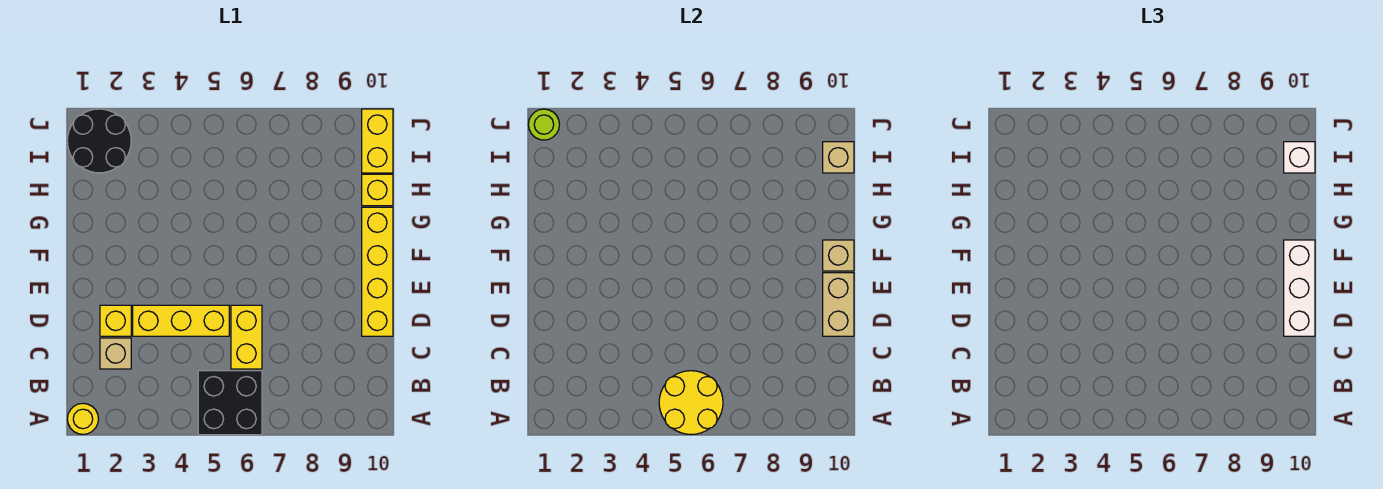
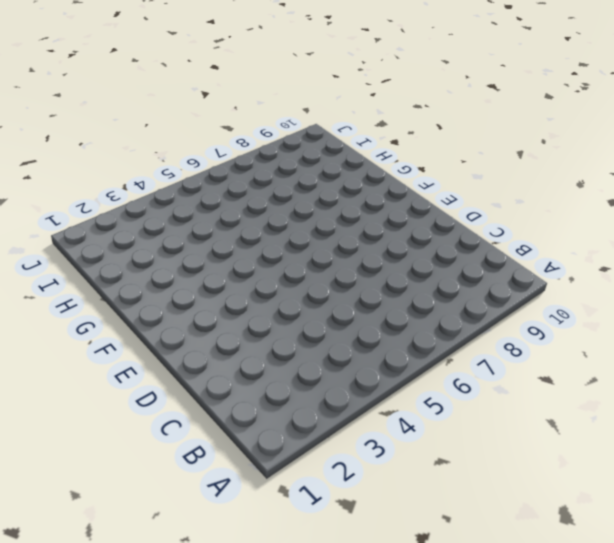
none -> yellow round brick A1 level 1
none -> black brick A5:B6 level 1
none -> tan brick C2 level 1

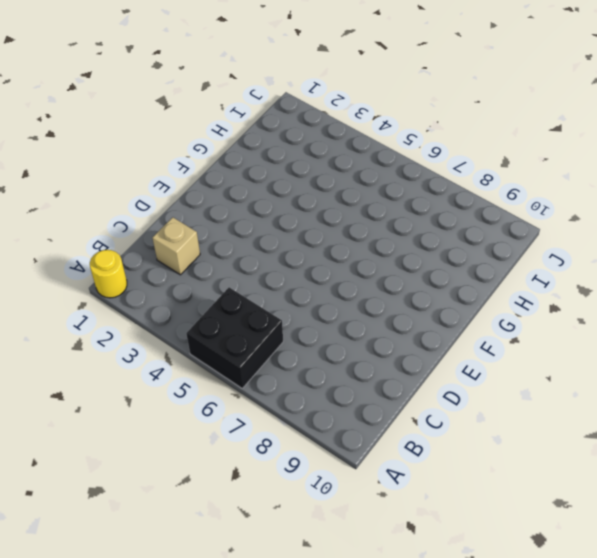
none -> yellow brick C6:D6 level 1
none -> yellow brick D2 level 1
none -> yellow brick D3:D5 level 1

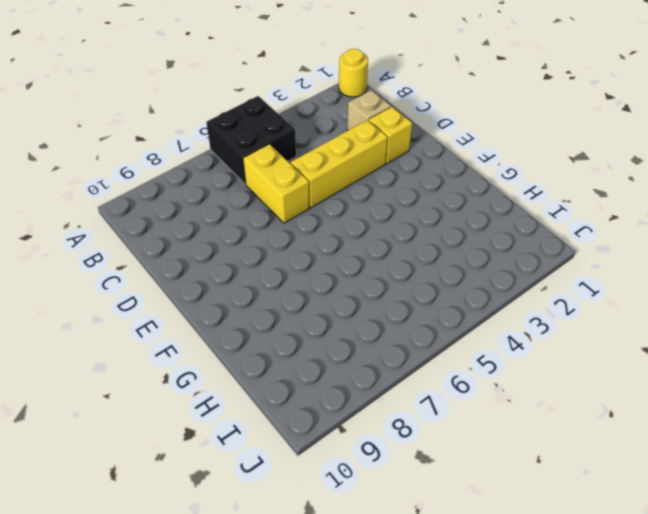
none -> yellow brick D10:G10 level 1
none -> yellow brick H10 level 1
none -> black round brick I1:J2 level 1

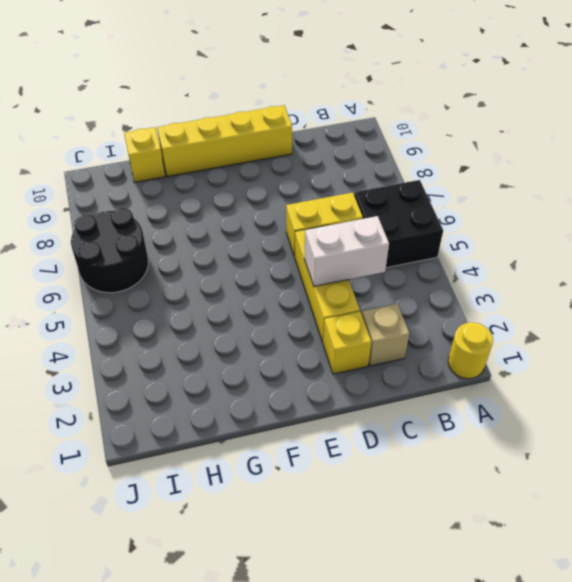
white brick C4:D4 level 2 -> none
black round brick I6:J7 level 1 -> black round brick I1:J2 level 1
none -> yellow brick I10:J10 level 1
none -> yellow round brick A5:B6 level 2
none -> tan brick D10:E10 level 2

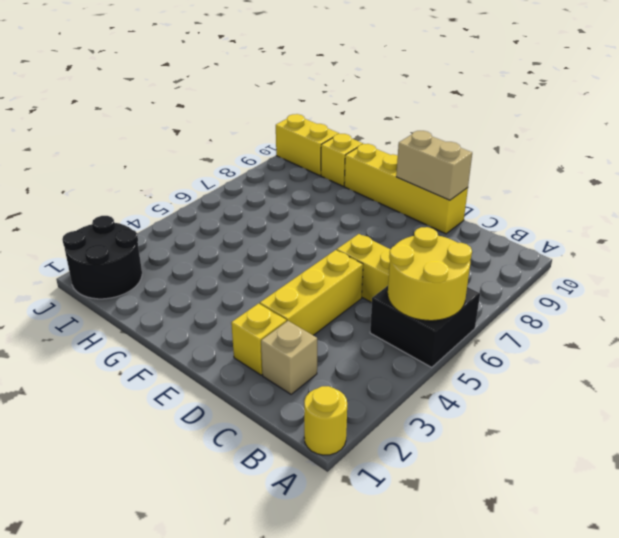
none -> tan brick F10 level 2
none -> tan brick I10 level 2
none -> lime round brick J1 level 2

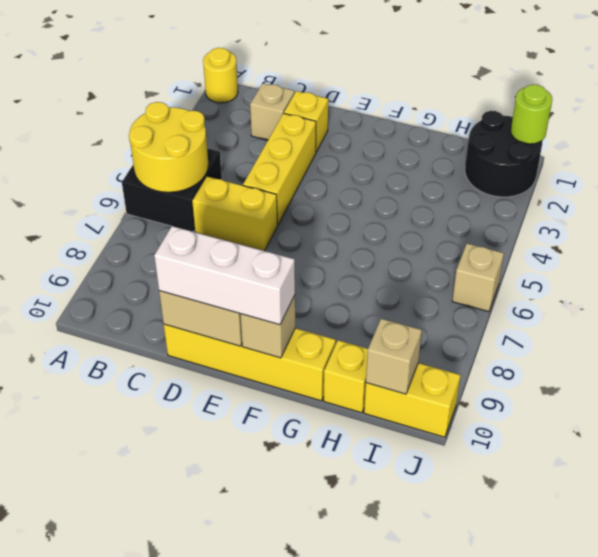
tan brick J6 level 1 -> none
none -> white brick I10 level 3

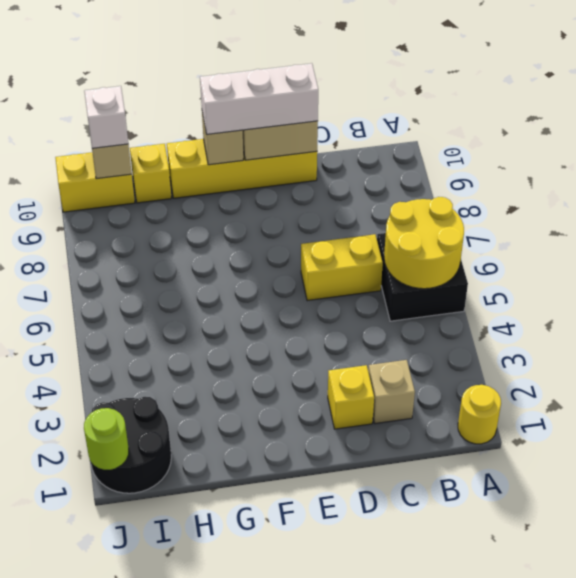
none -> yellow brick D3:D5 level 1

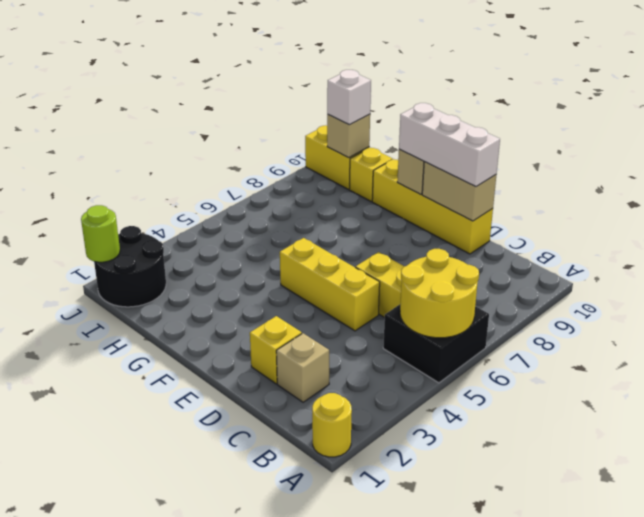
yellow brick D5:F5 level 1 -> yellow brick D3:D5 level 1

